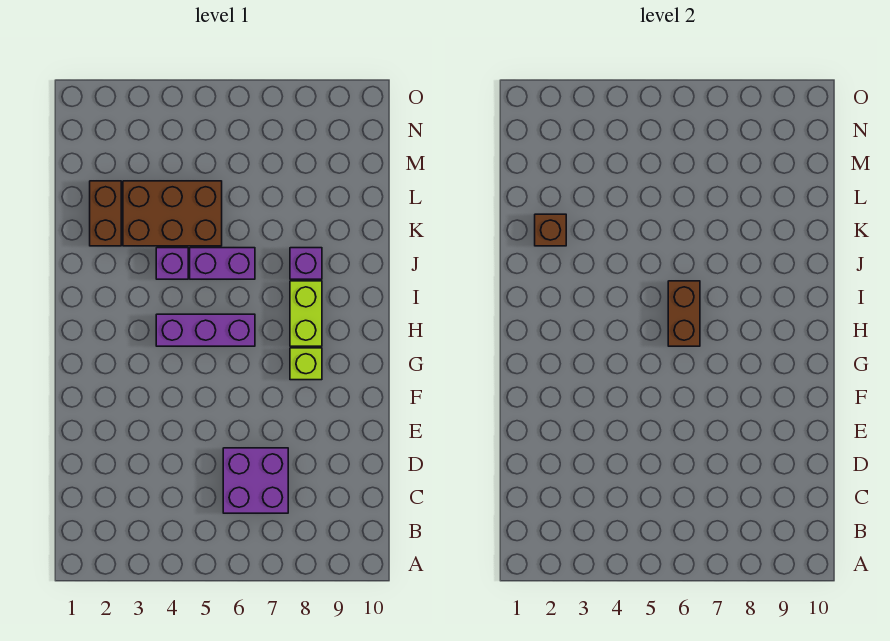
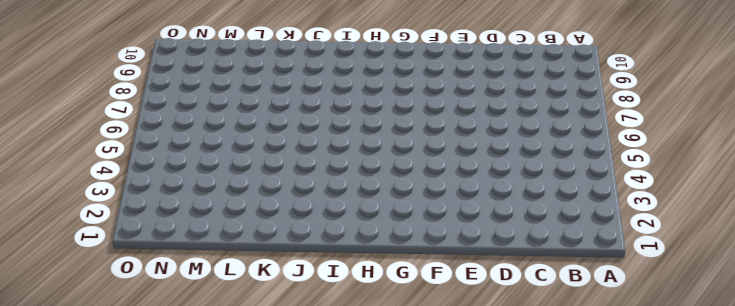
none -> purple brick C6:D7 level 1
none -> lime brick G8 level 1

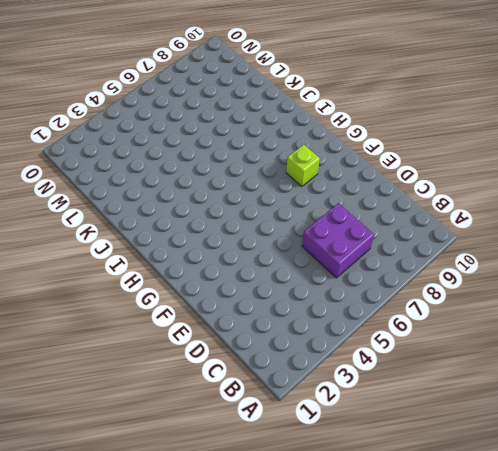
none -> purple brick H4:H6 level 1
none -> lime brick H8:I8 level 1

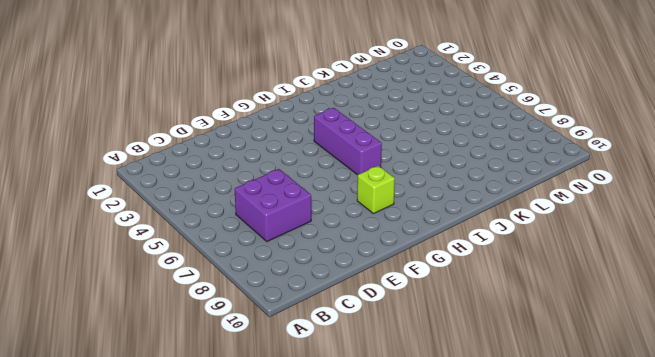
none -> lime brick H8:I8 level 1
none -> purple brick J4 level 1

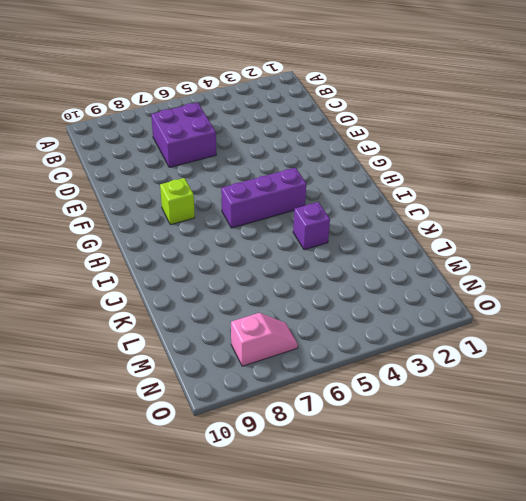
pink slope N7:N8 level 1 top 8 -> none
none -> lime brick H8:I8 level 1
none -> purple brick J5:J6 level 1

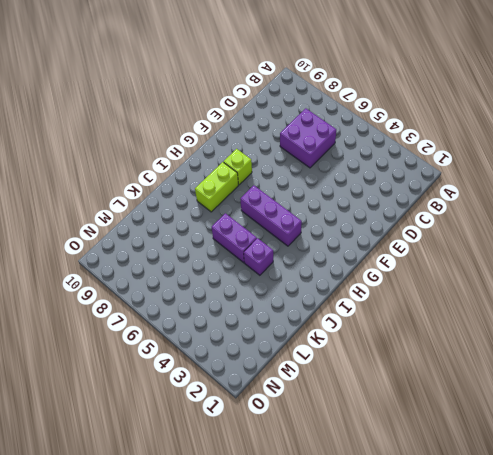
none -> purple brick J8 level 1
none -> brown brick K2:L2 level 1

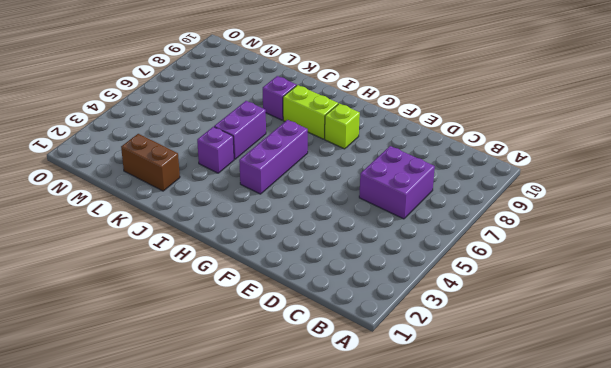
none -> brown brick K3:L5 level 1
none -> brown brick H6:I6 level 2

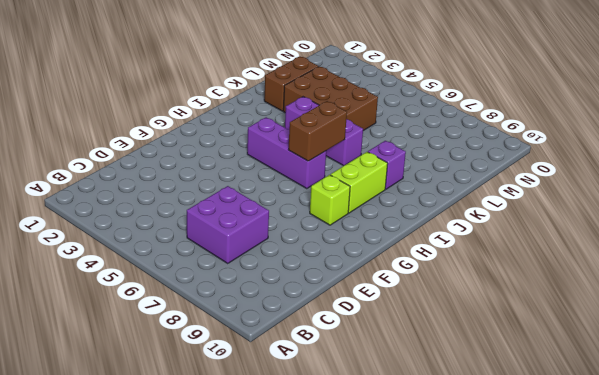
none -> brown brick K2 level 2

